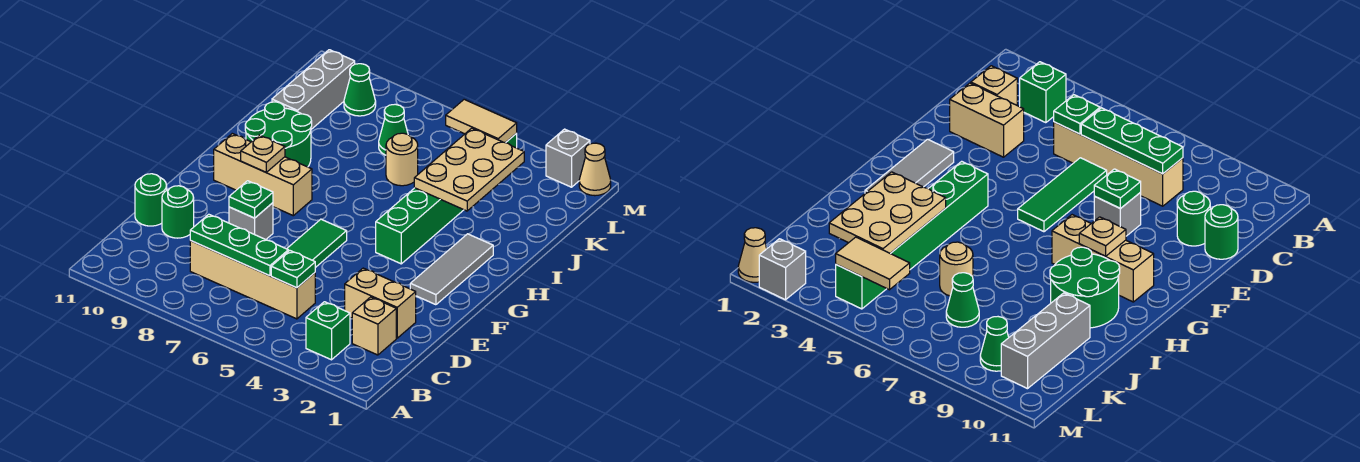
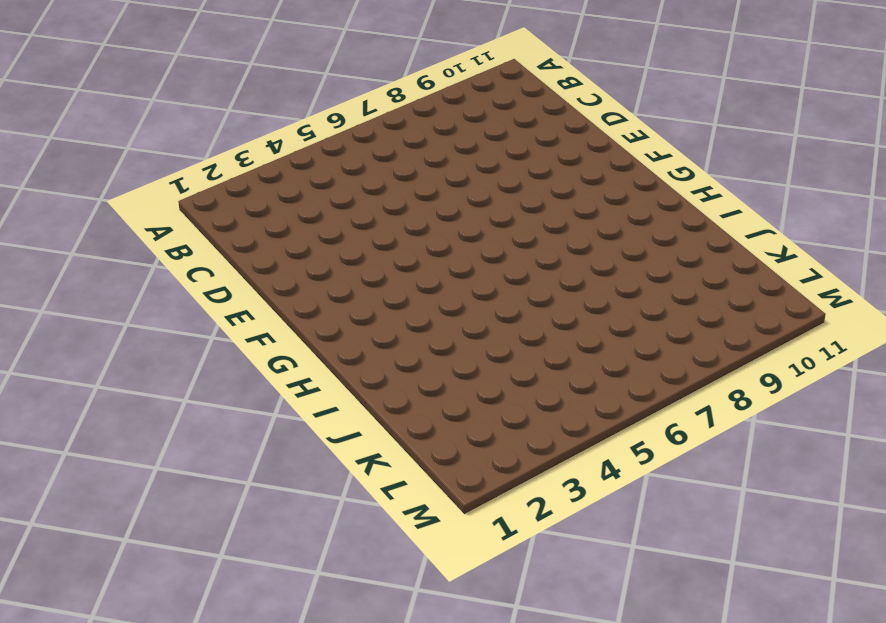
none -> green brick B3 level 1
none -> tan brick C2 level 1
none -> tan brick C5:C8 level 1

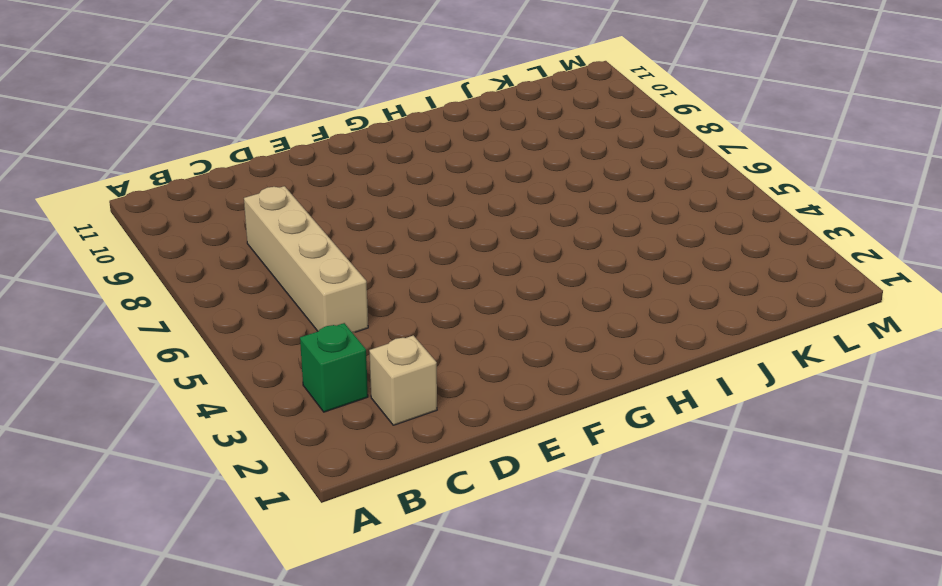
none -> tan brick D2:D3 level 1
none -> green tile D6:F6 level 1
none -> green round brick D10 level 1

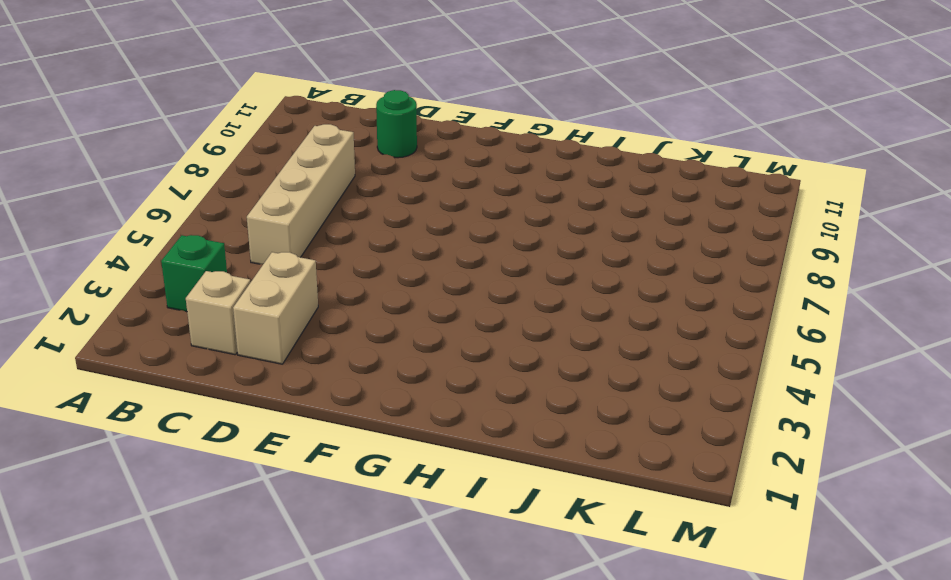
none -> green tile D6:F6 level 1
none -> green round brick D11 level 1
none -> grey brick E8 level 1

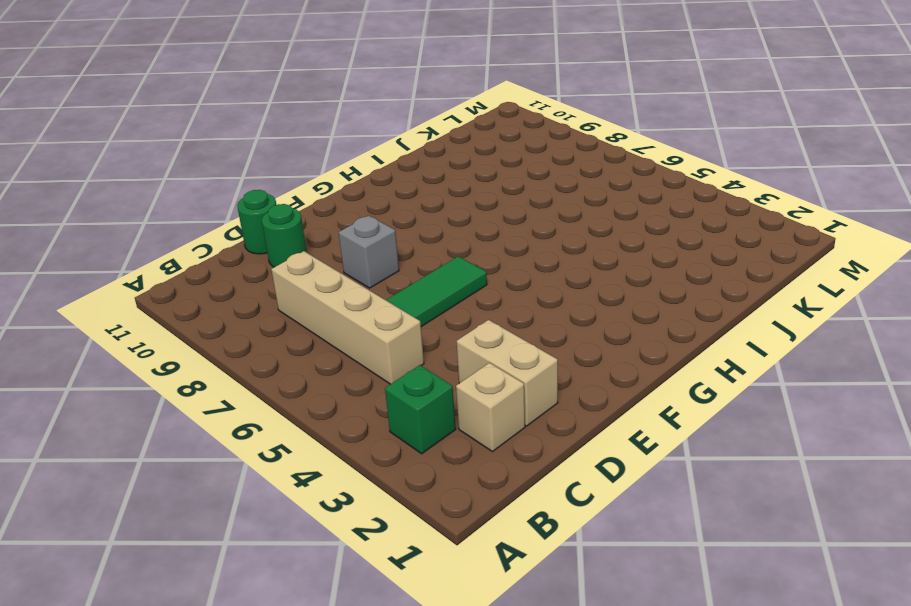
none -> grey tile F2:H2 level 1
none -> green brick G4:L4 level 1
none -> tan brick G8:G10 level 1

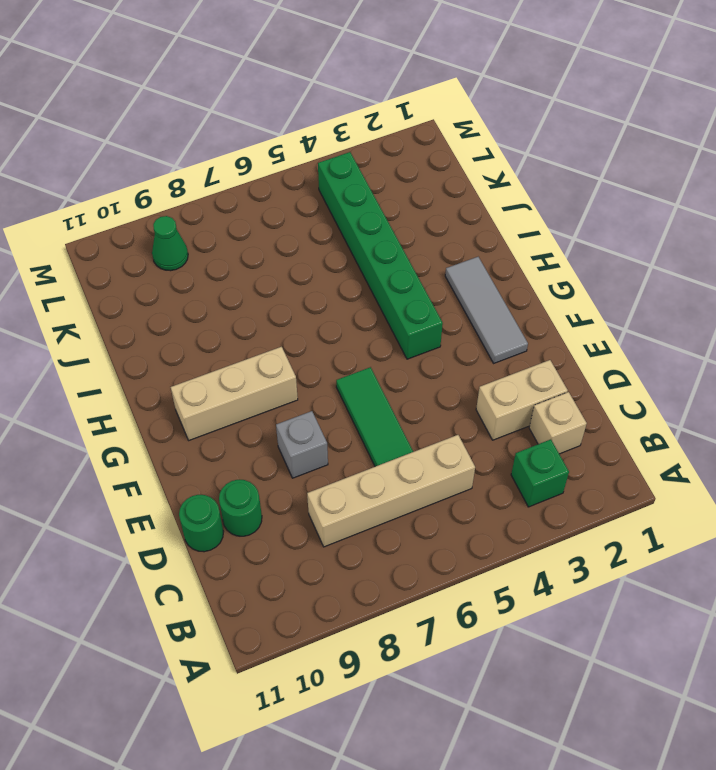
none -> green round brick H9:I10 level 1
none -> tan round brick J6 level 1
none -> grey brick J10:L10 level 1

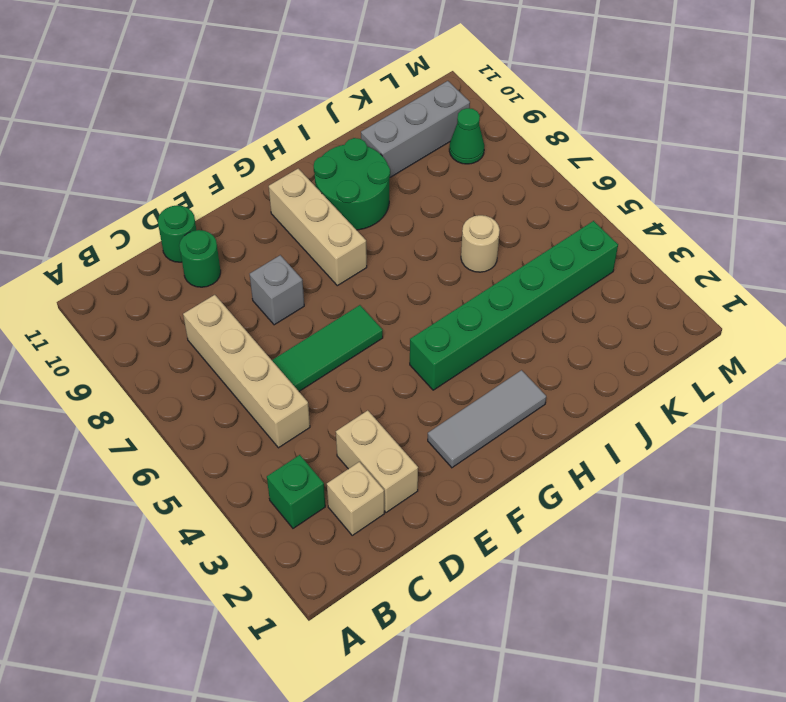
none -> green cone K7 level 1
none -> tan cone M1 level 1
none -> grey brick M2 level 1

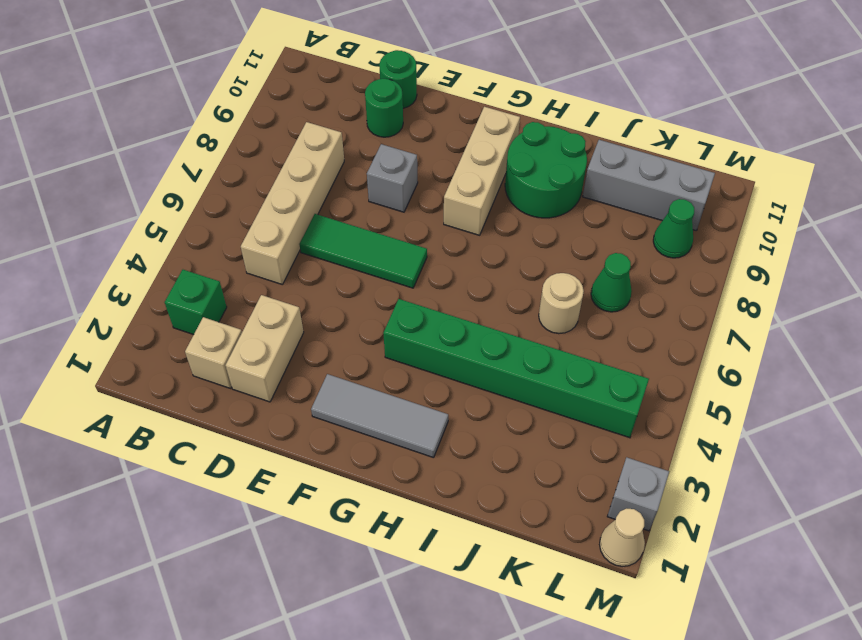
none -> green plate C5 level 2
none -> green plate C6:C8 level 2
none -> green plate E8 level 2

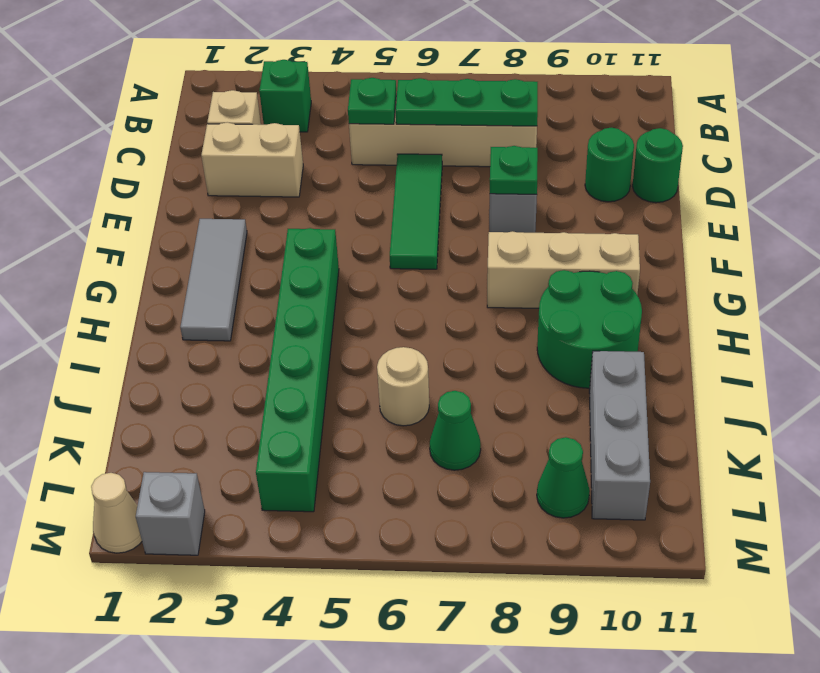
none -> tan plate G9 level 2
none -> tan plate I3:K4 level 2
none -> tan tile L4:L5 level 2

